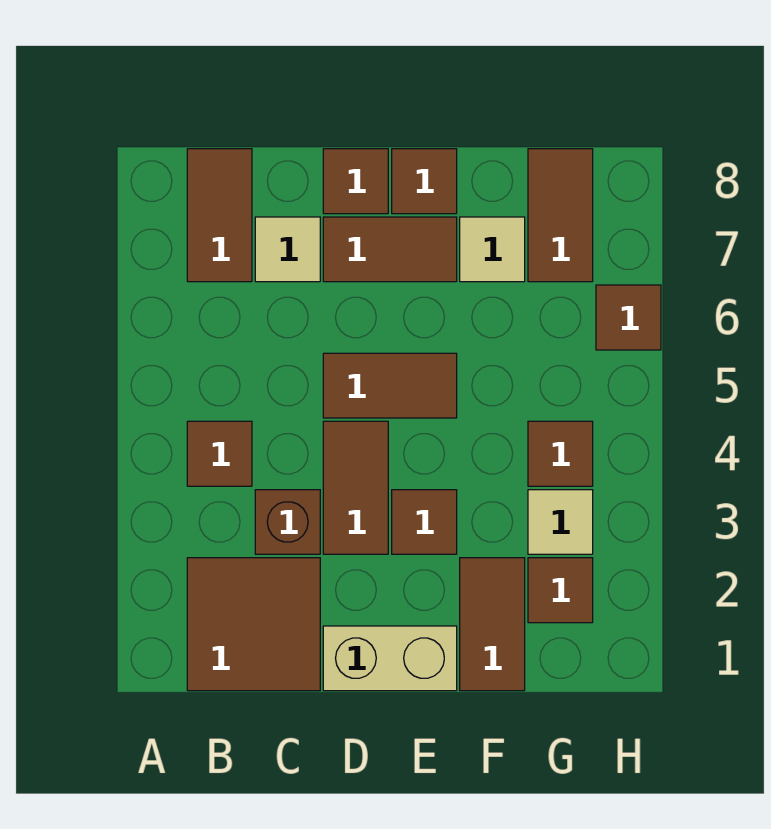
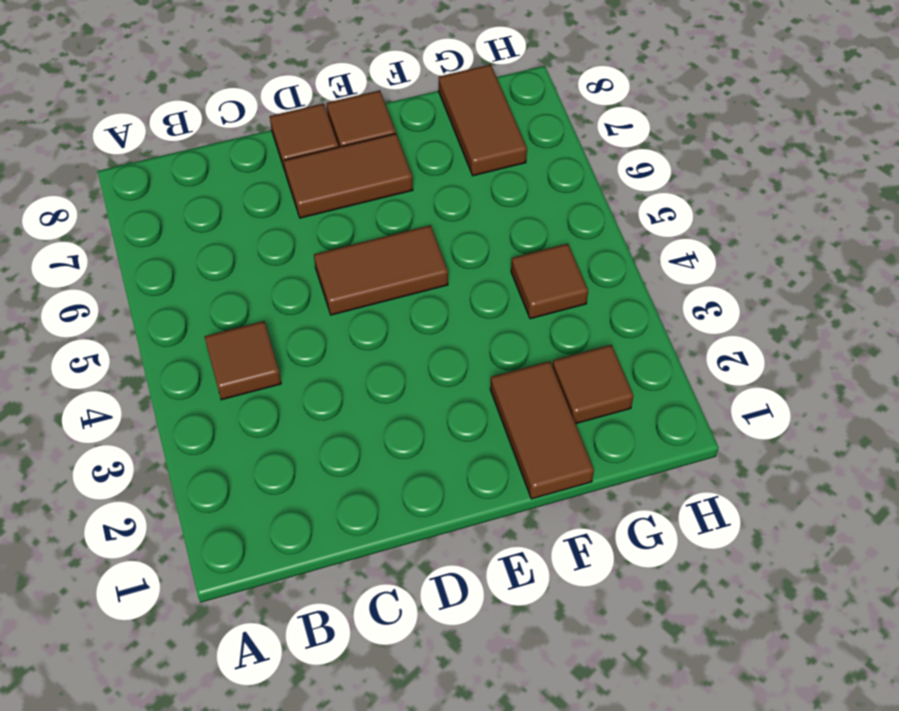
none -> brown tile B1:C2 level 1
none -> brown tile B7:B8 level 1
none -> brown brick C3 level 1

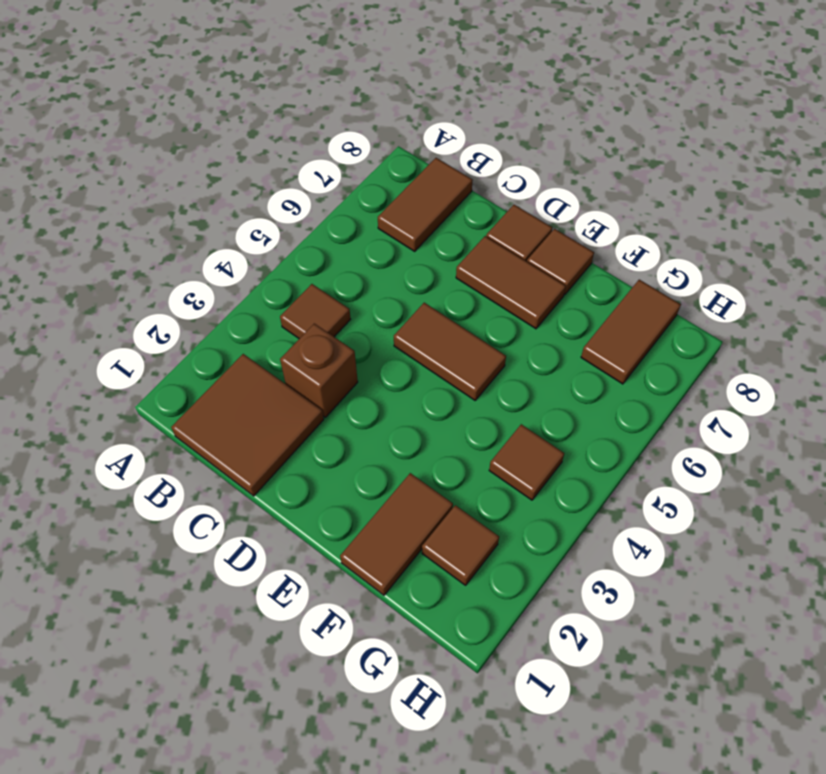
none -> tan tile C7 level 1
none -> tan brick D1:E1 level 1
none -> brown tile D3:D4 level 1

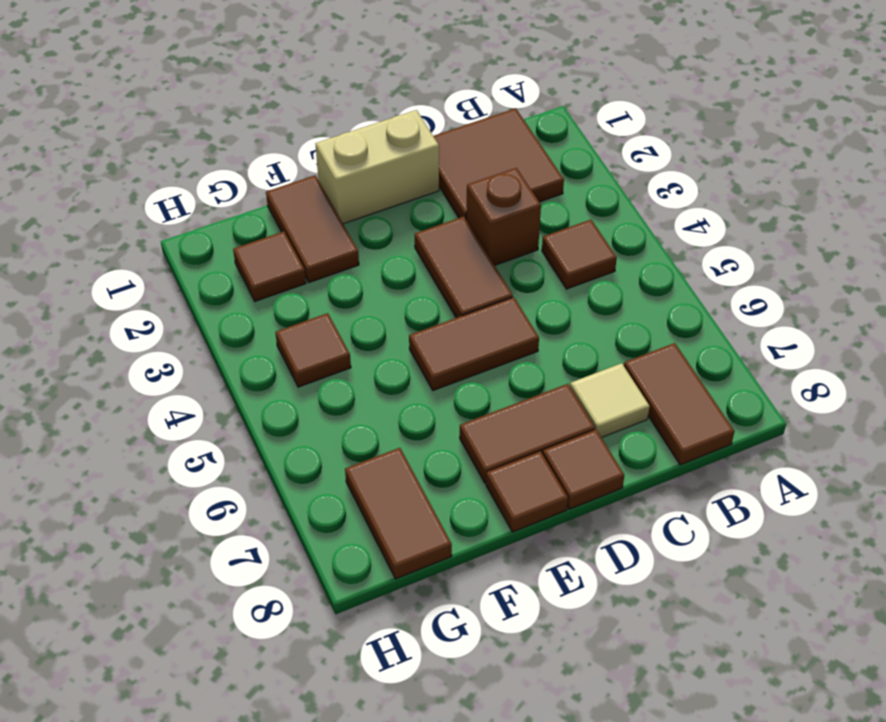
none -> brown tile E3 level 1
none -> tan tile F7 level 1
none -> tan tile G3 level 1

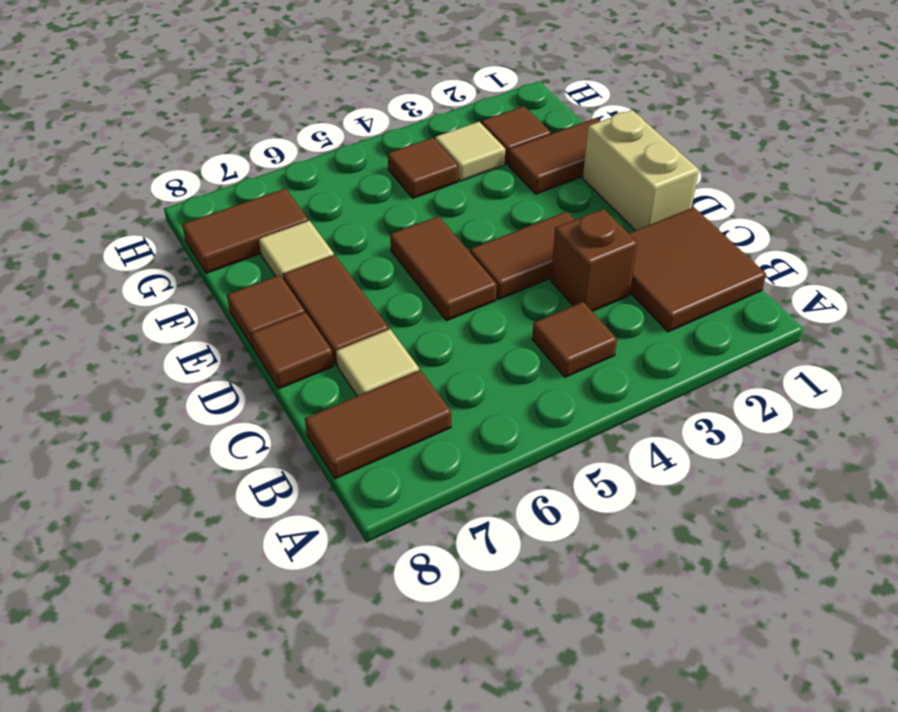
none -> brown tile E3 level 1
none -> brown tile H6 level 1

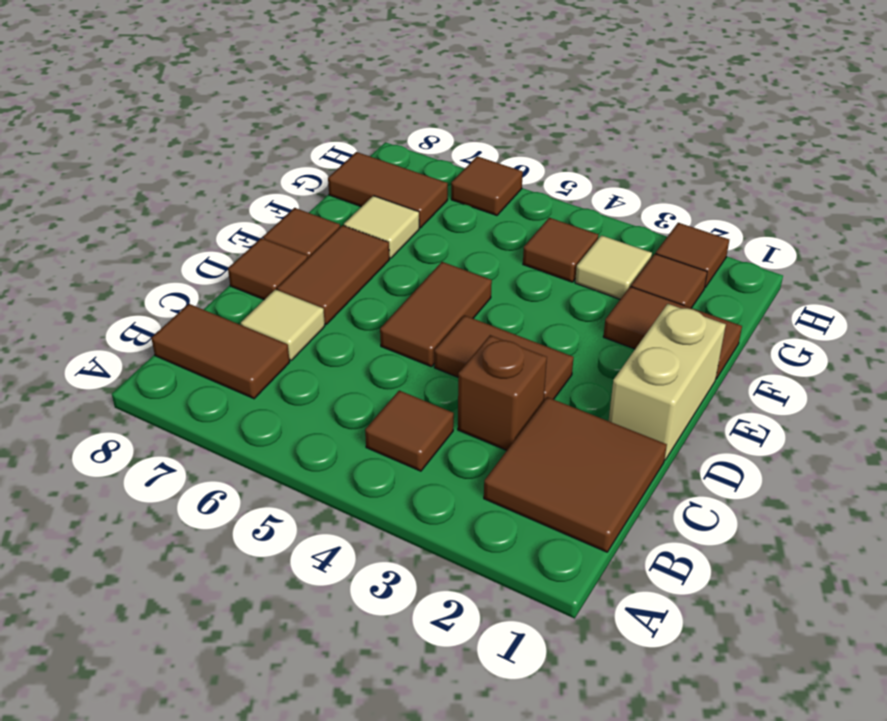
brown tile H2 level 1 -> brown tile E3 level 1

